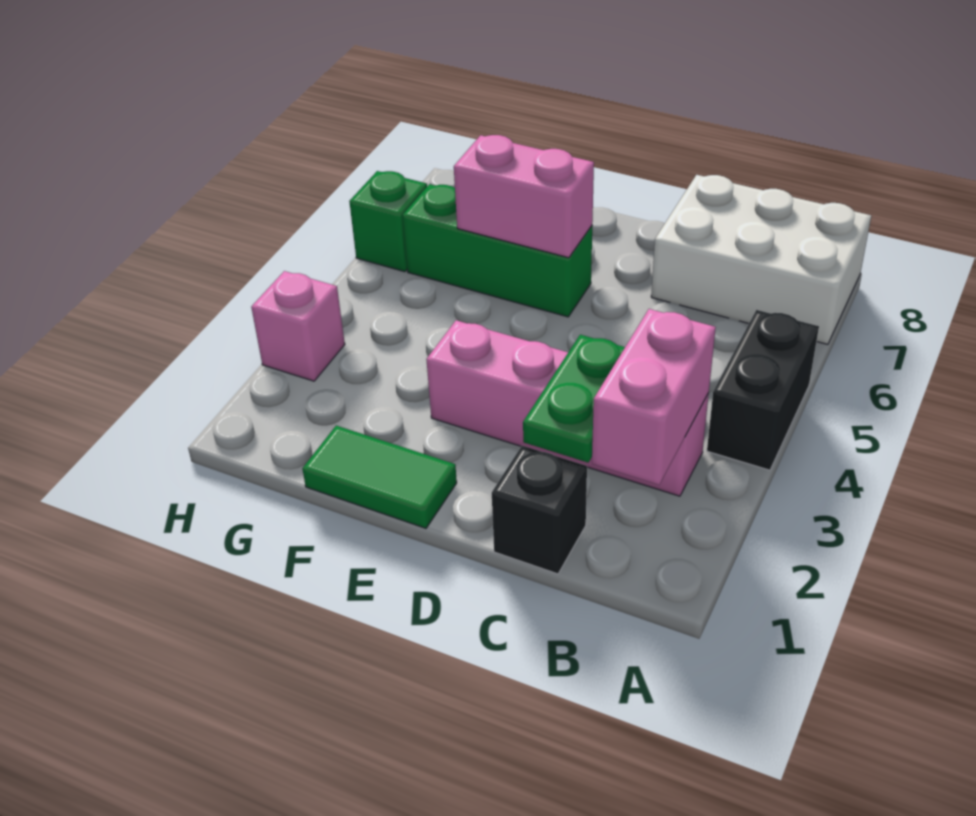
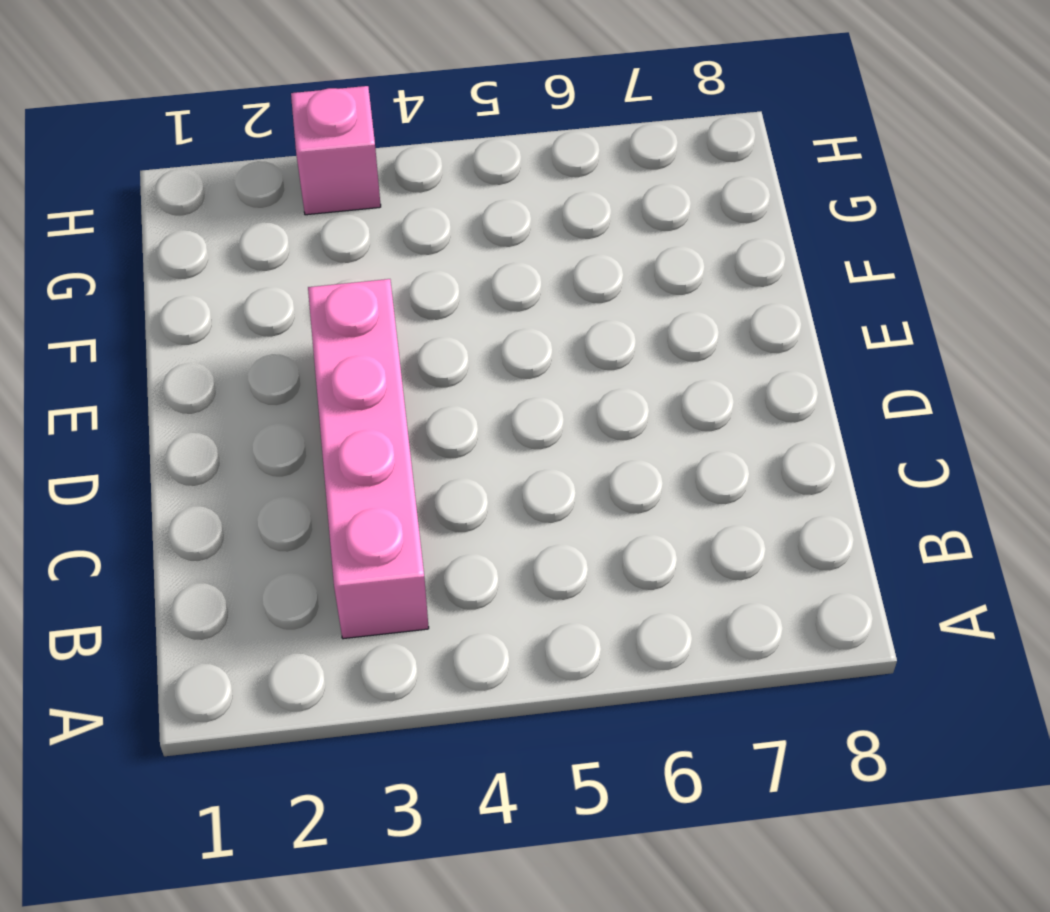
none -> black brick A4:A5 level 1
none -> white brick A7:C8 level 1

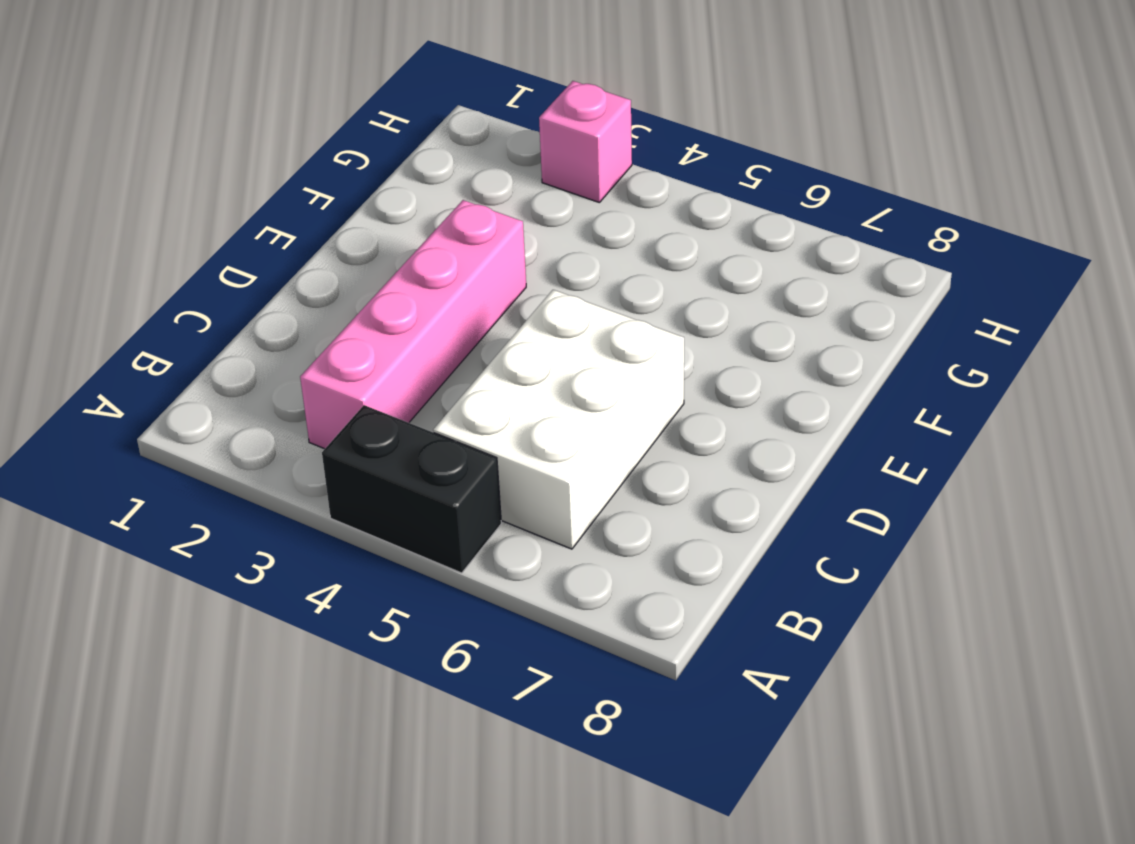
white brick B5:D6 level 1 -> white brick A7:C8 level 1
none -> black brick C1 level 1
none -> green tile E1:F1 level 1

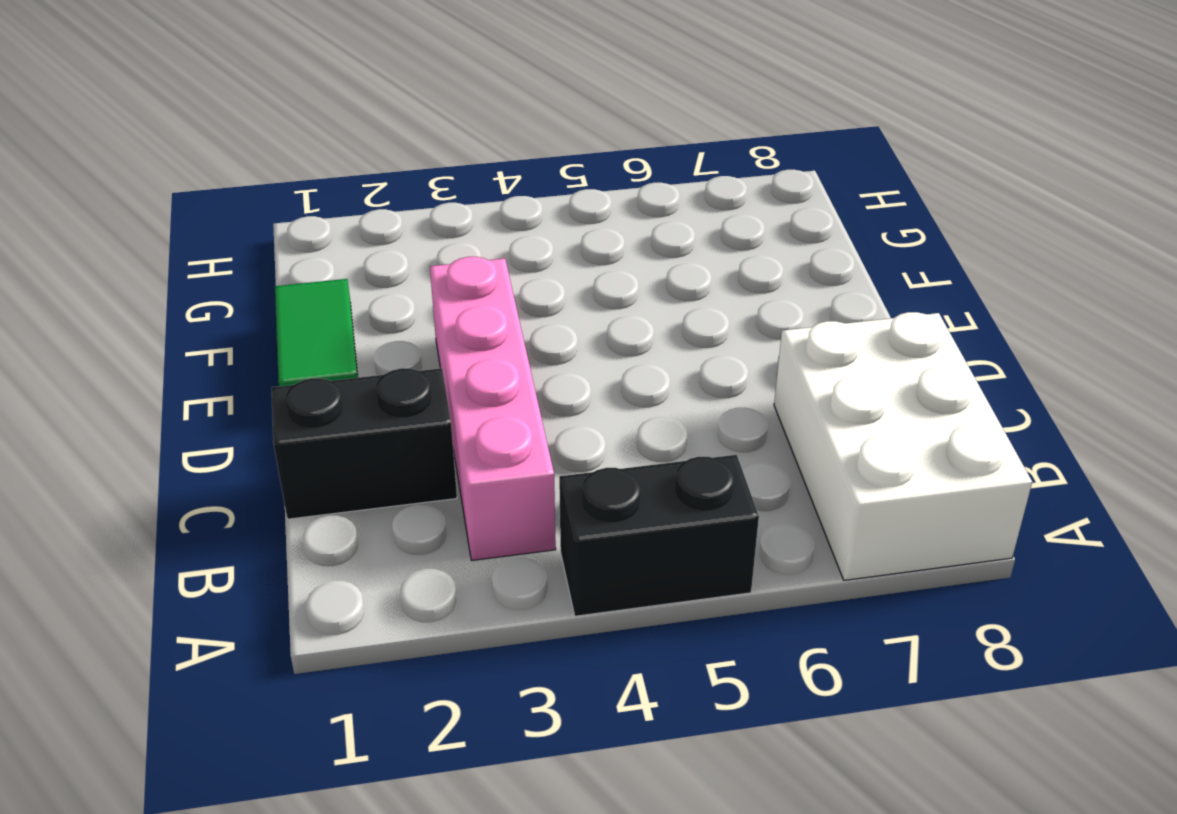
black brick C1:C2 level 1 -> black brick C1 level 1
none -> green brick E6:G6 level 1
none -> pink brick H3 level 1

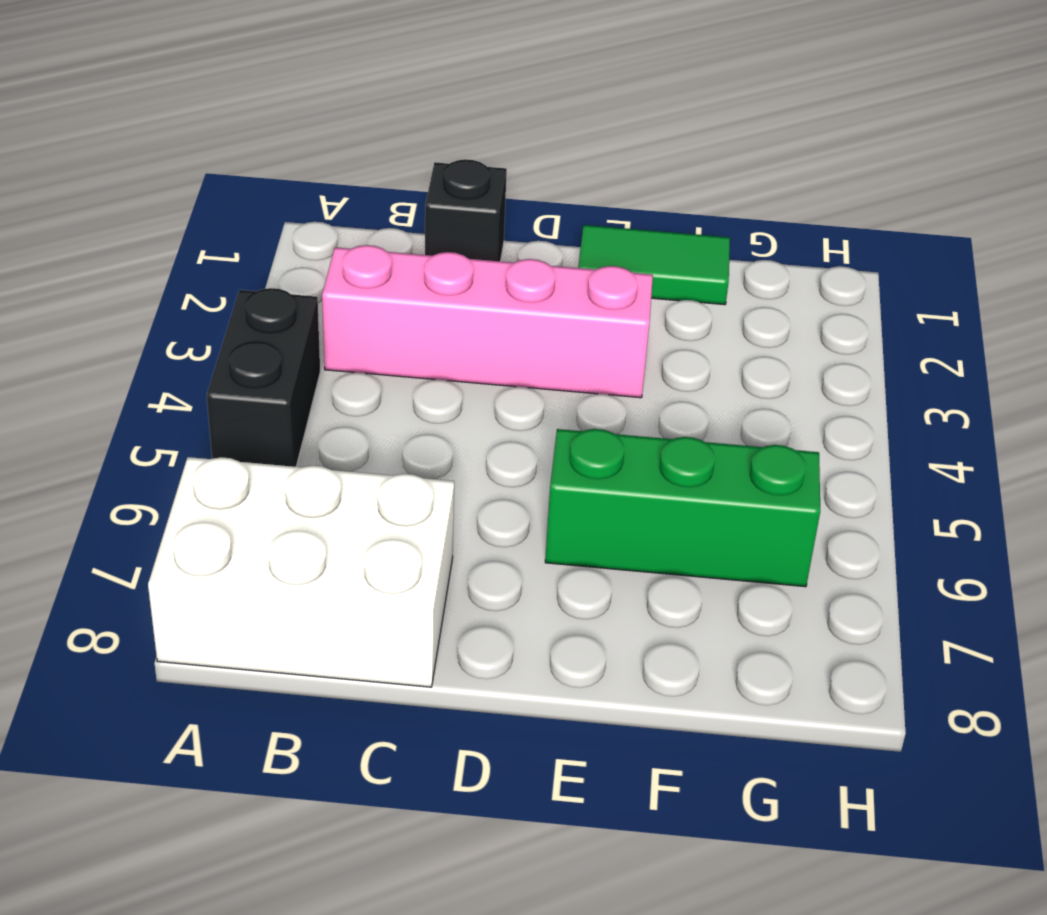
none -> pink brick H3 level 1
none -> green brick H6 level 1

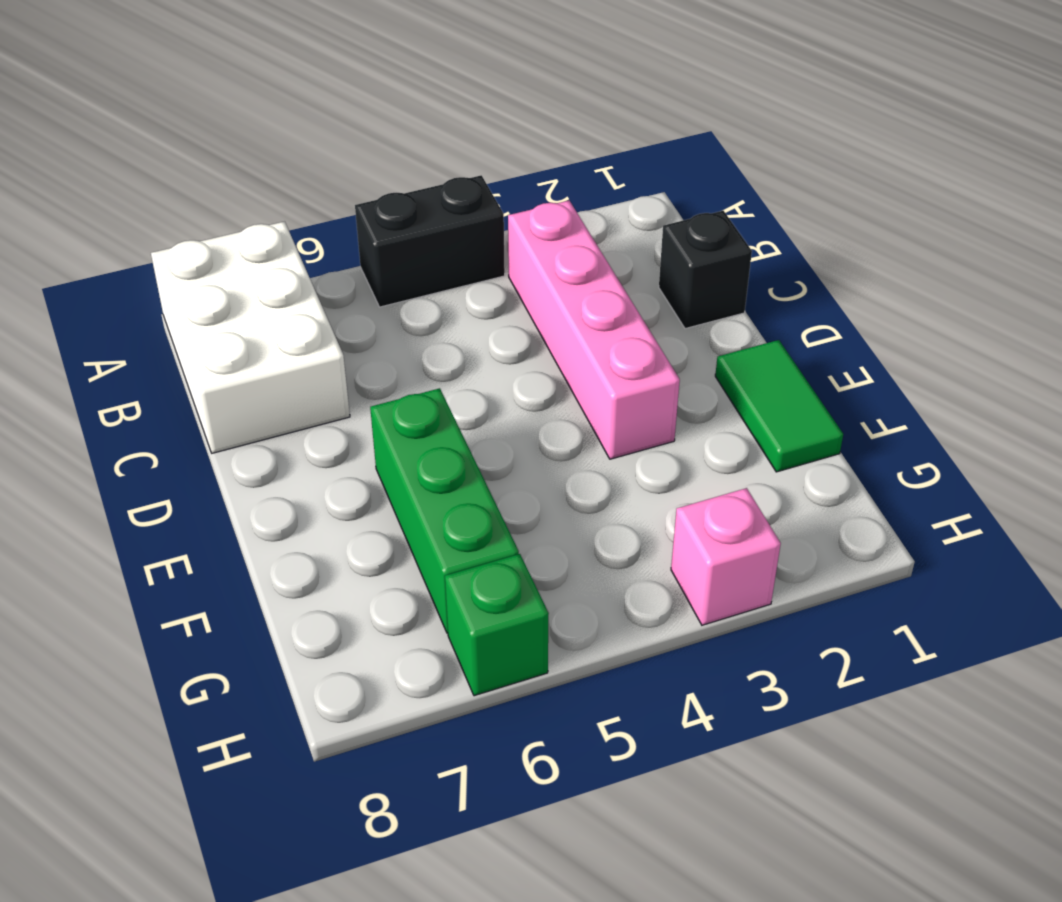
none -> pink brick B2:B3 level 2
none -> green plate C2:C3 level 2

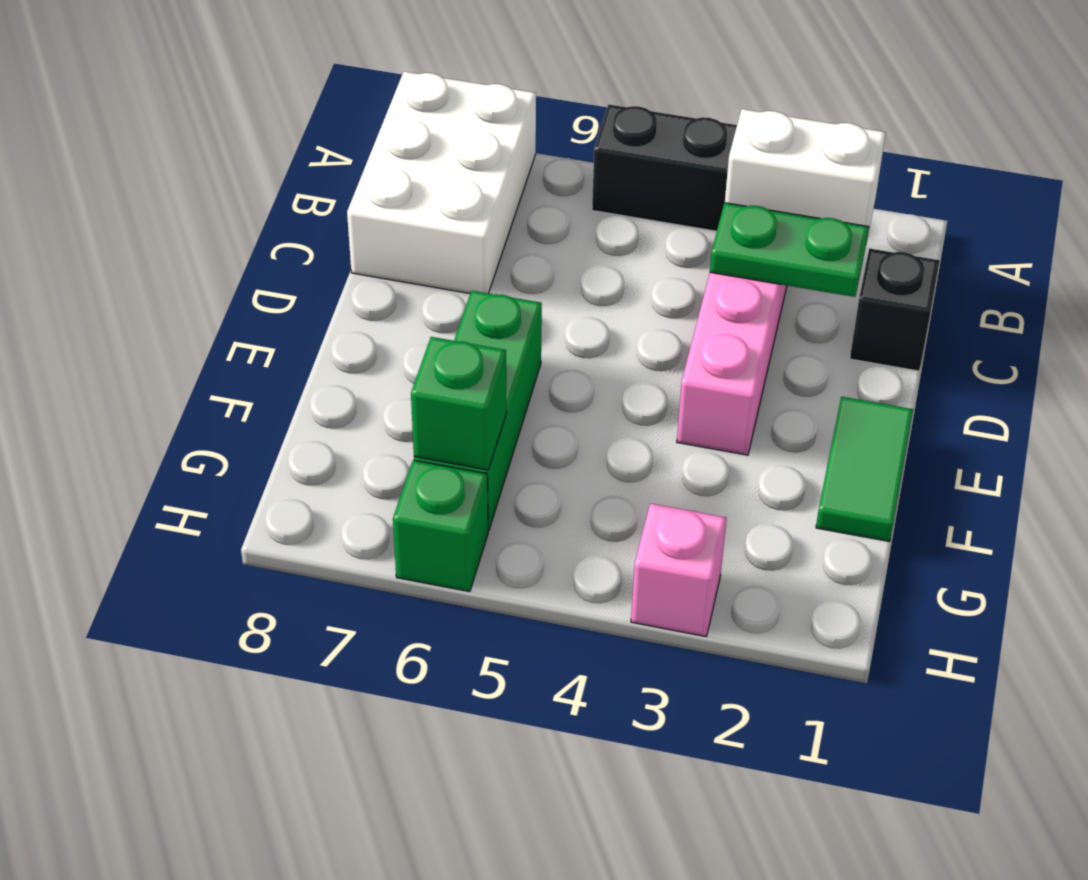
white brick B2:B3 level 2 -> pink brick B2:B3 level 2
green brick G6 level 2 -> none
none -> pink brick E6:F6 level 2

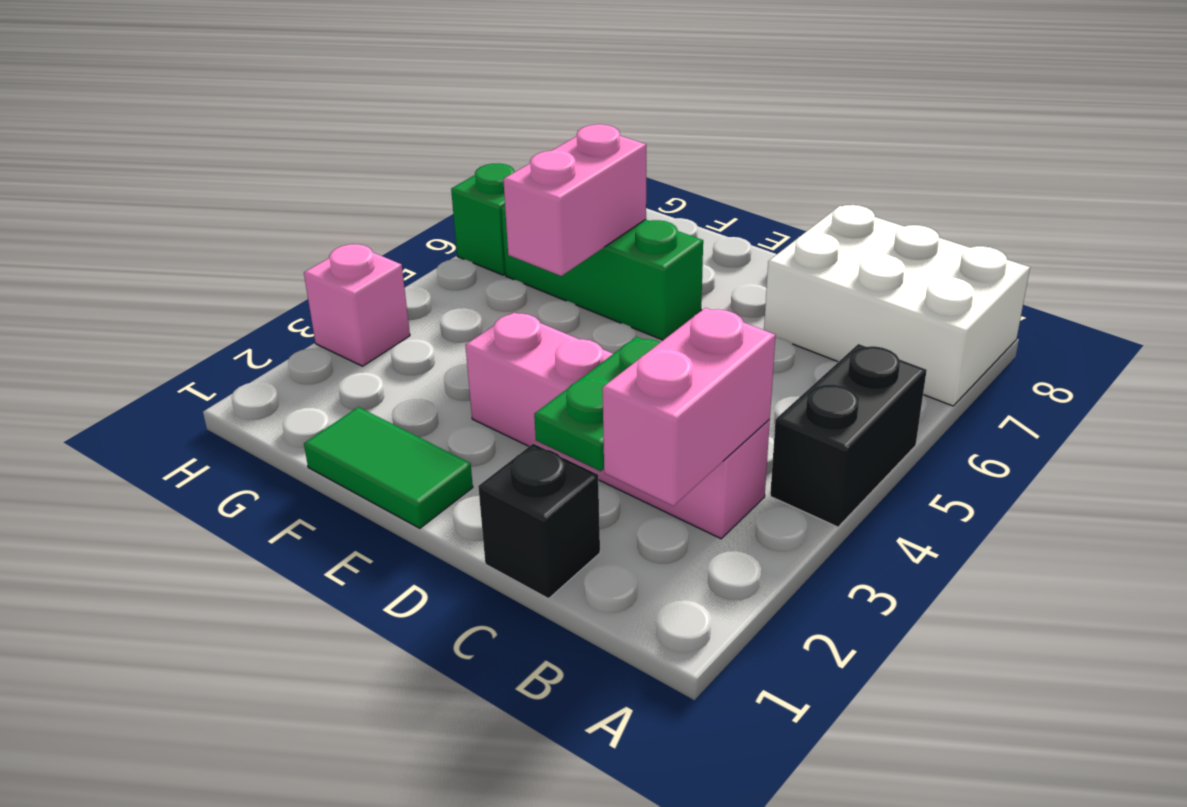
pink brick F5:F6 level 2 -> pink brick E6:F6 level 2

